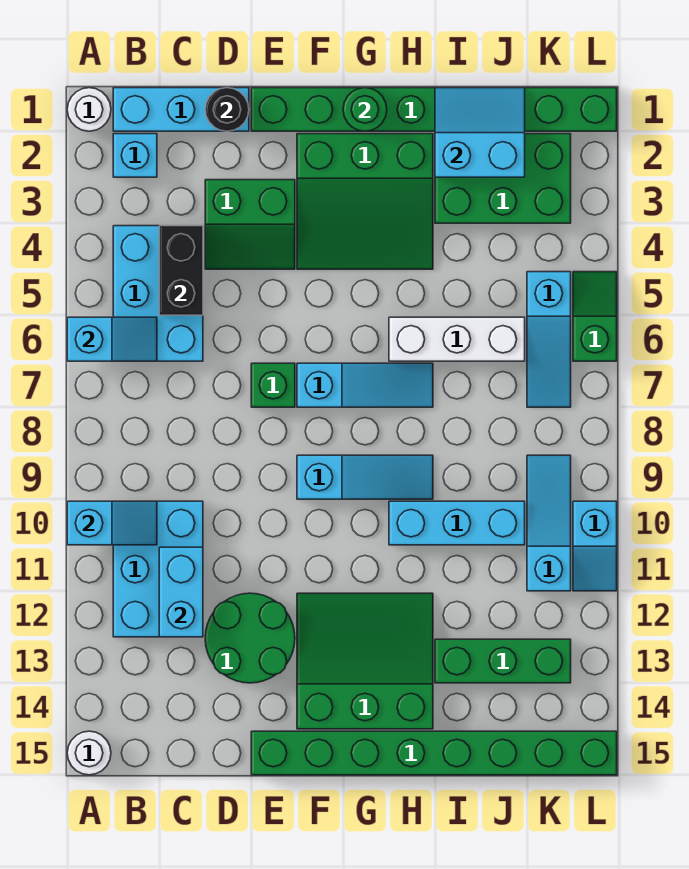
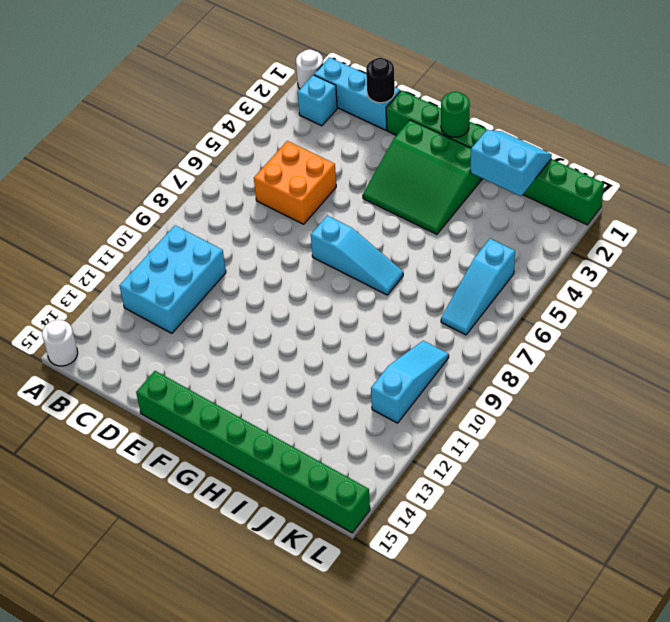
orange brick C5:D6 level 1 -> cyan brick B4:C6 level 1
none -> green slope D3:E4 level 1 top 3
none -> green round brick D12:E13 level 1
none -> green brick E7 level 1
none -> cyan slope F9:H9 level 1 top F

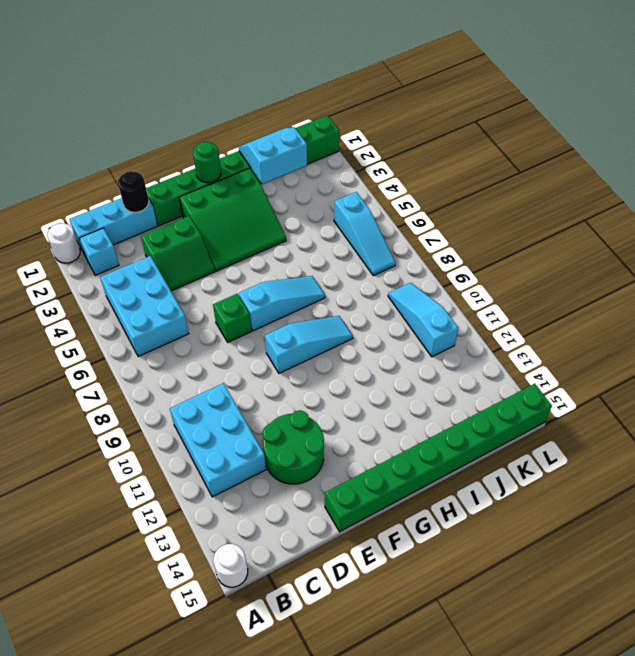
none -> green slope F12:H14 level 1 top 14
none -> white brick H6:J6 level 1
none -> cyan brick H10:J10 level 1
none -> green brick I2:K3 level 1

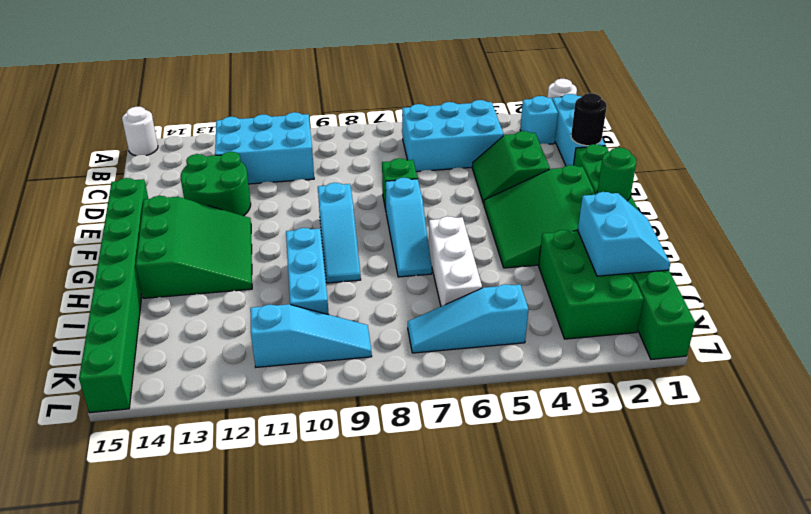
none -> green brick I13:K13 level 1
none -> green slope L5:L6 level 1 top 6
none -> cyan slope L10:L11 level 1 top 10
none -> cyan slope A6:B6 level 2 top A

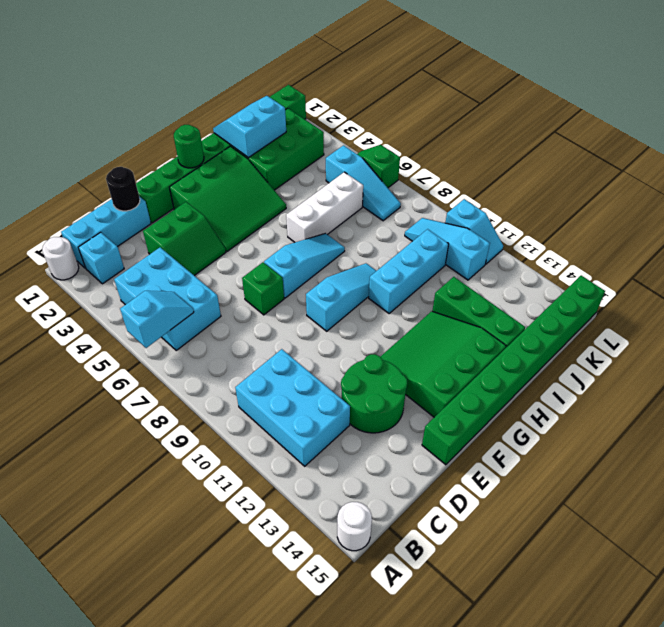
green brick I12:I14 level 1 -> green brick I13:K13 level 1
none -> cyan slope A10:B10 level 2 top A
none -> black brick C4:C5 level 2
none -> cyan brick C11:C12 level 2

